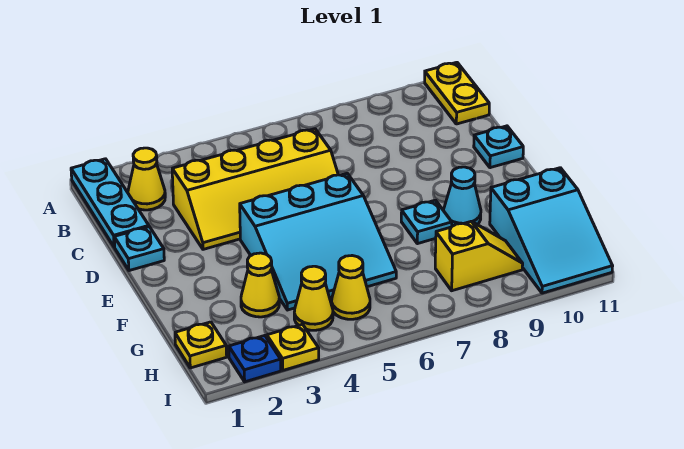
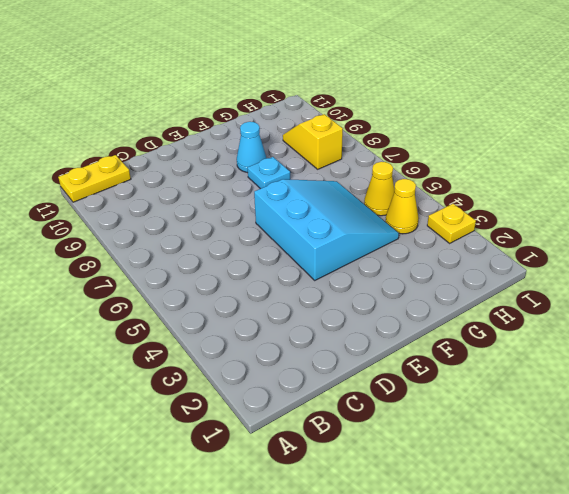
none -> cyan plate A1:C1 level 1
none -> yellow cone B2 level 1
none -> yellow slope C3:D6 level 1 top C

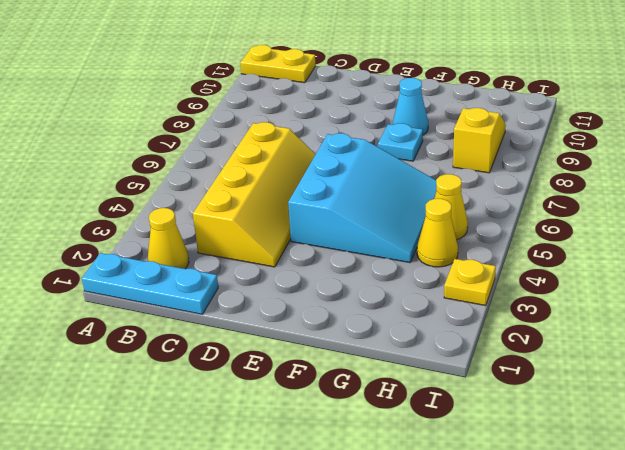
none -> cyan plate D1 level 1
none -> cyan plate D11 level 1
none -> yellow cone G3 level 1

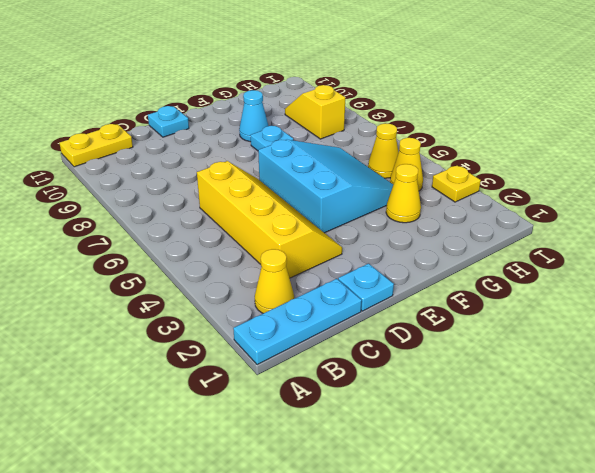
none -> cyan slope G10:I11 level 1 top G
none -> yellow plate H1 level 1
none -> blue plate I2 level 1

